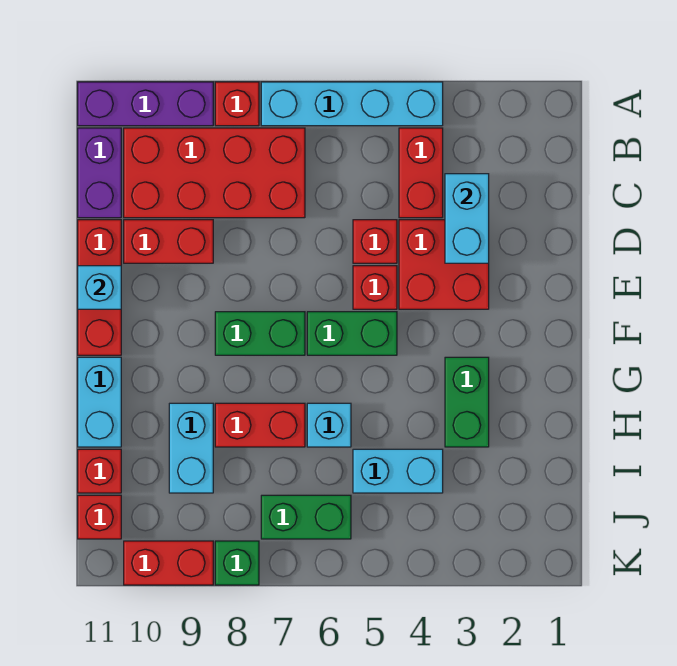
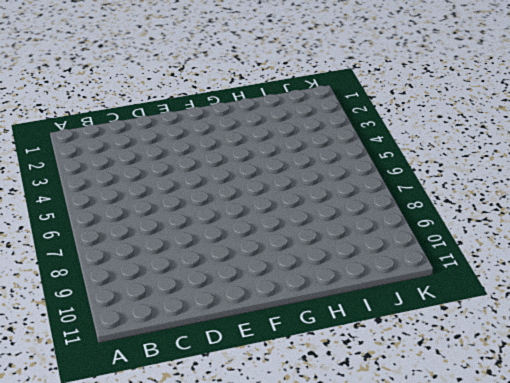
none -> cyan brick A4:A7 level 1
none -> red brick A8 level 1
none -> purple brick A9:A11 level 1

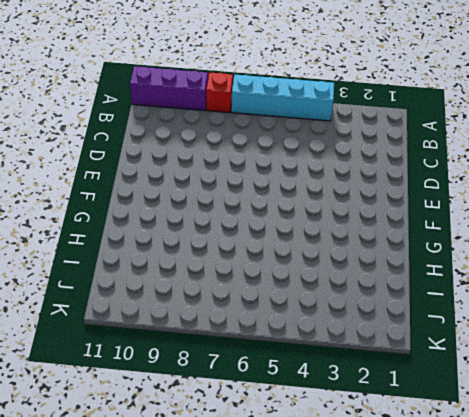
none -> red brick B4:C4 level 1
none -> red brick B7:C10 level 1
none -> purple brick B11:C11 level 1

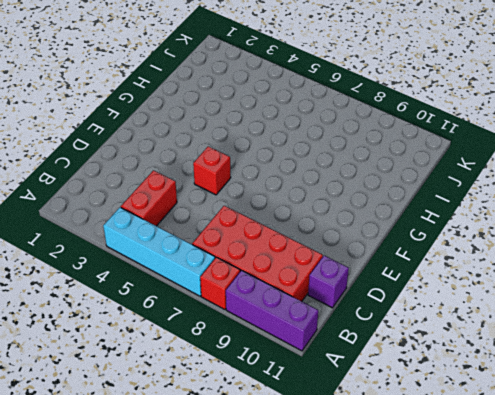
purple brick C11 level 1 -> purple brick B11:C11 level 1
none -> red brick D3:E4 level 1
none -> red brick D5 level 1
none -> red brick D9:D10 level 1

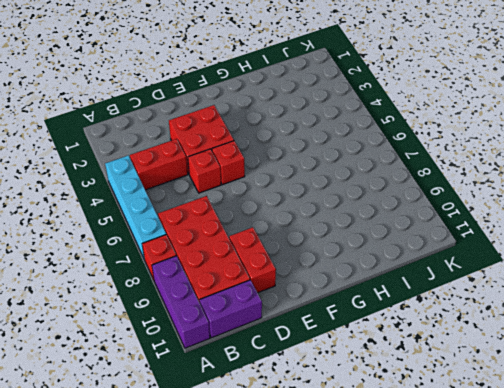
none -> red brick D11:F11 level 1
none -> green brick F5:F6 level 1
none -> green brick F7:F8 level 1

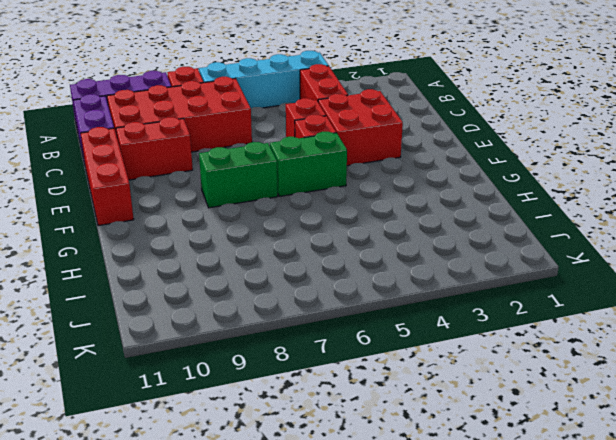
none -> green brick G3:H3 level 1
none -> cyan brick G11:H11 level 1
none -> cyan brick H6 level 1

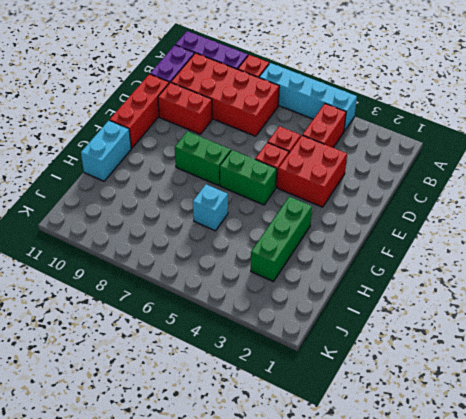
green brick G3:I3 level 1 -> green brick G3:H3 level 1
none -> red brick H7:H8 level 1
none -> cyan brick H9:I9 level 1
none -> cyan brick I4:I5 level 1

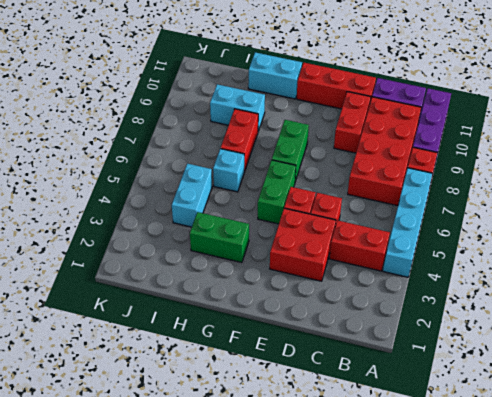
none -> red brick I11 level 1
none -> green brick J6:J7 level 1
none -> red brick J11 level 1

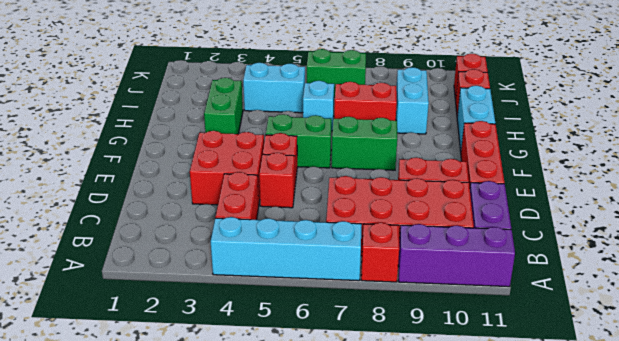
none -> green brick K8 level 1
none -> red brick K9:K10 level 1
none -> cyan brick C3:D3 level 2

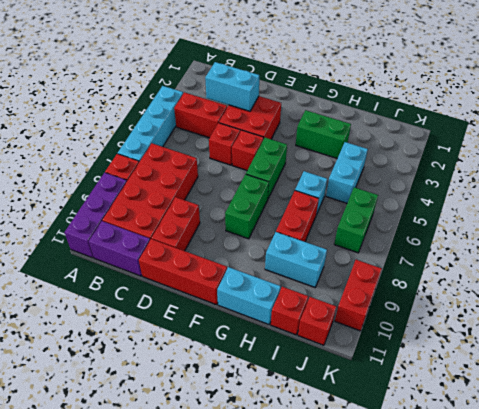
none -> green brick K8 level 1
none -> cyan brick E11 level 2

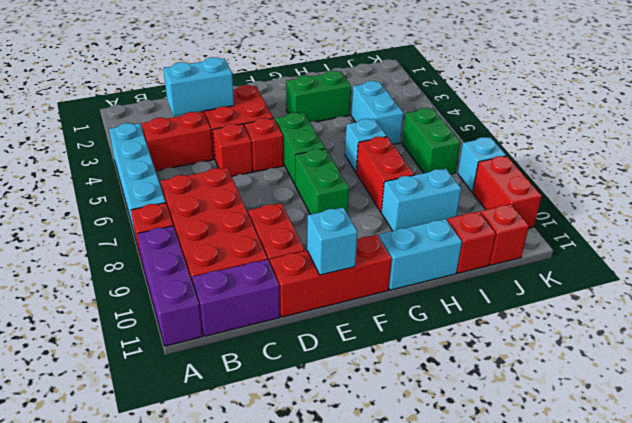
cyan brick K8 level 1 -> green brick K8 level 1

